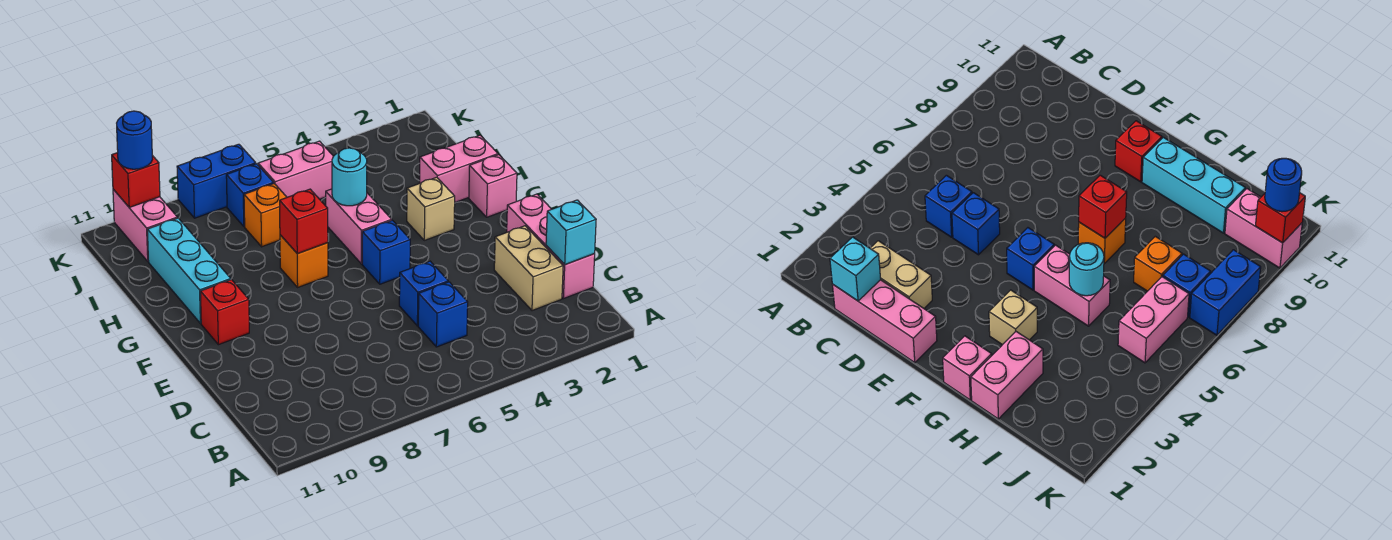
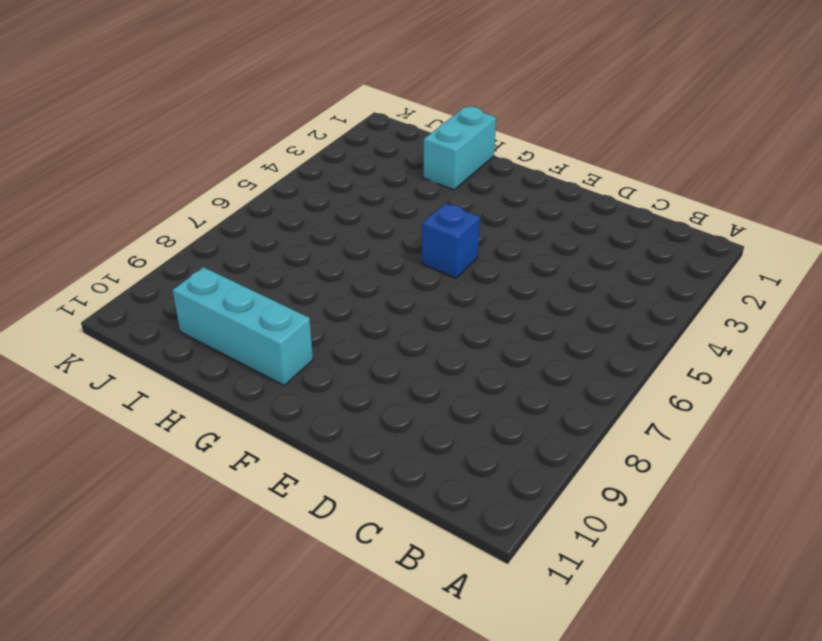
cyan brick H1:H2 level 1 -> pink brick H1:H2 level 1
none -> pink brick C1:E1 level 1
none -> tan brick C2:D2 level 1
none -> blue brick C5 level 1

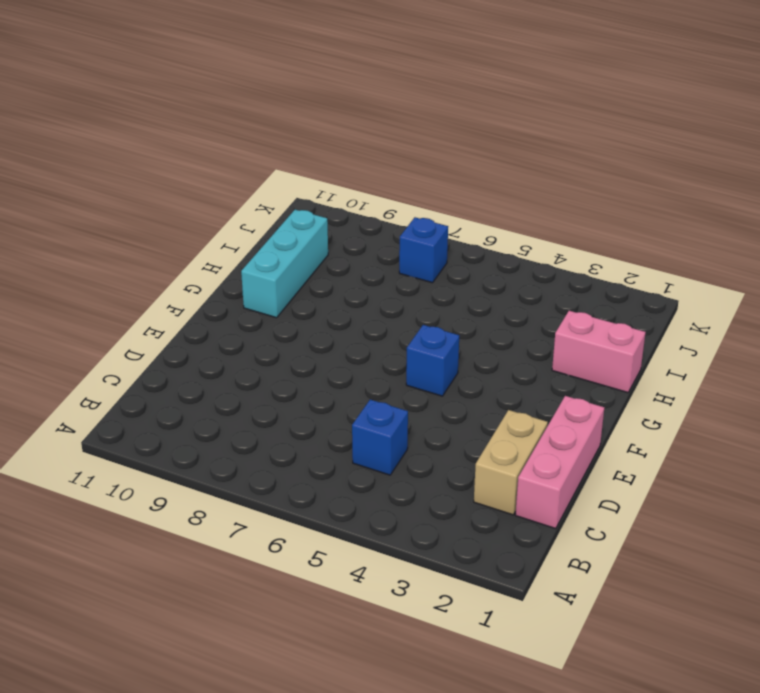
none -> blue brick D5 level 1
none -> red brick F10 level 1
none -> pink brick G1 level 1

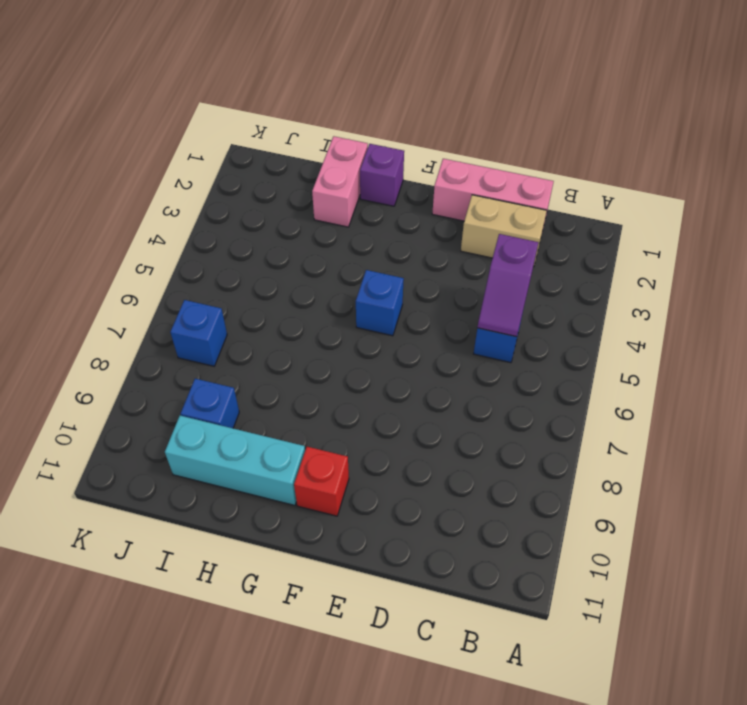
purple slope C4:C5 level 2 top 4 -> none
purple brick G1 level 1 -> pink brick G1 level 1
blue brick I9 level 1 -> blue brick D5 level 1
none -> tan brick G3 level 1
none -> pink brick G5:H5 level 1
none -> orange brick G7 level 1

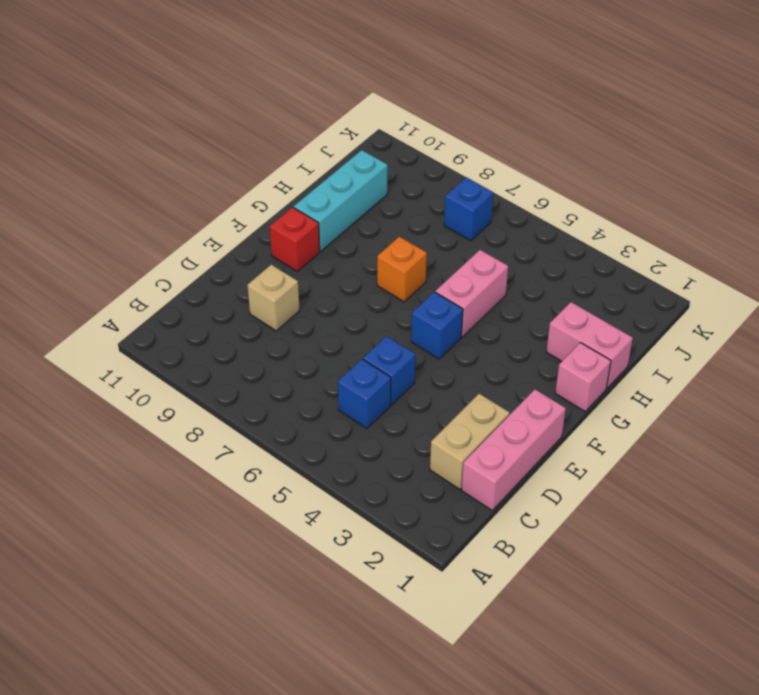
tan brick D9 level 1 -> tan brick G3 level 1
none -> orange brick I7 level 1
none -> pink brick J5:J6 level 1
none -> pink brick J10:K10 level 1

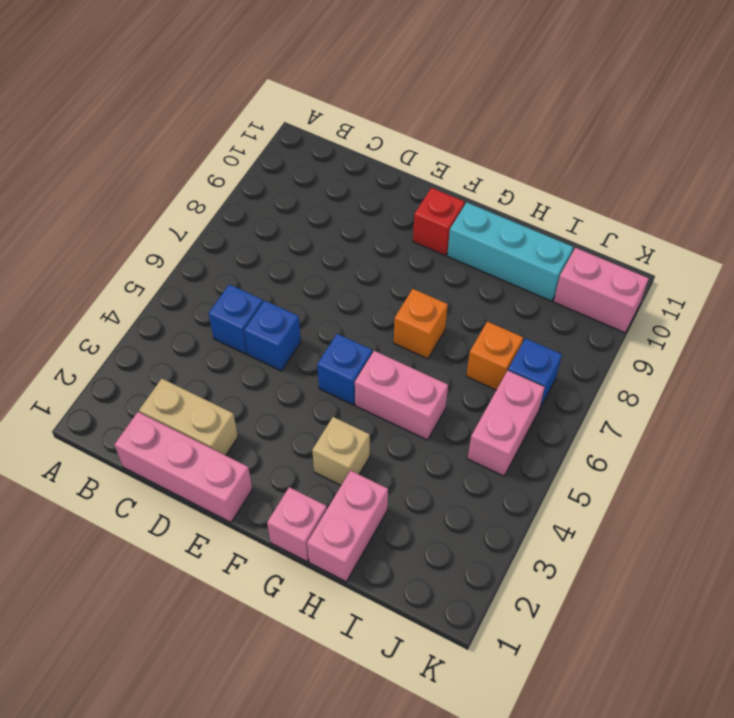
none -> blue brick K7:K8 level 1
none -> cyan brick C1 level 2
none -> red brick G7 level 2

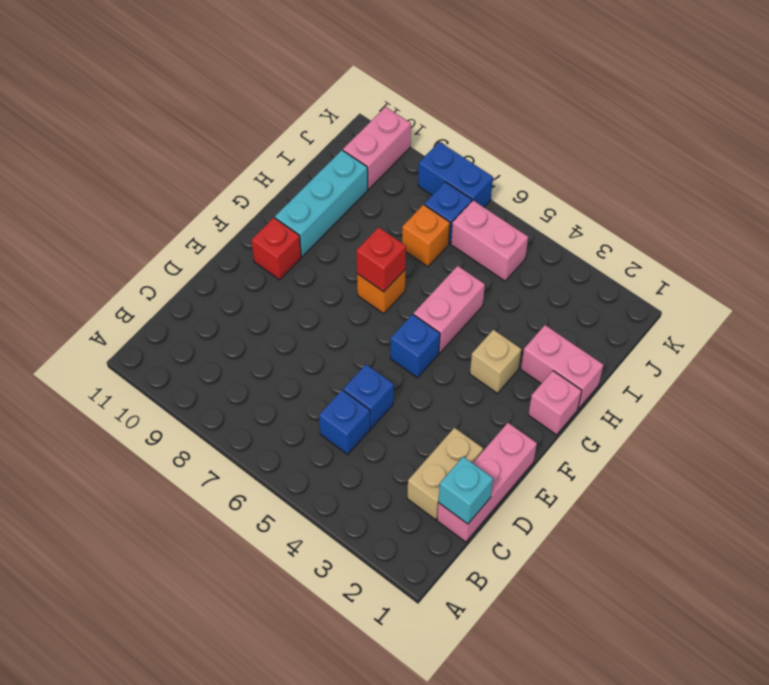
none -> cyan round brick H5 level 2
none -> red brick K10 level 2
none -> blue round brick K10 level 3

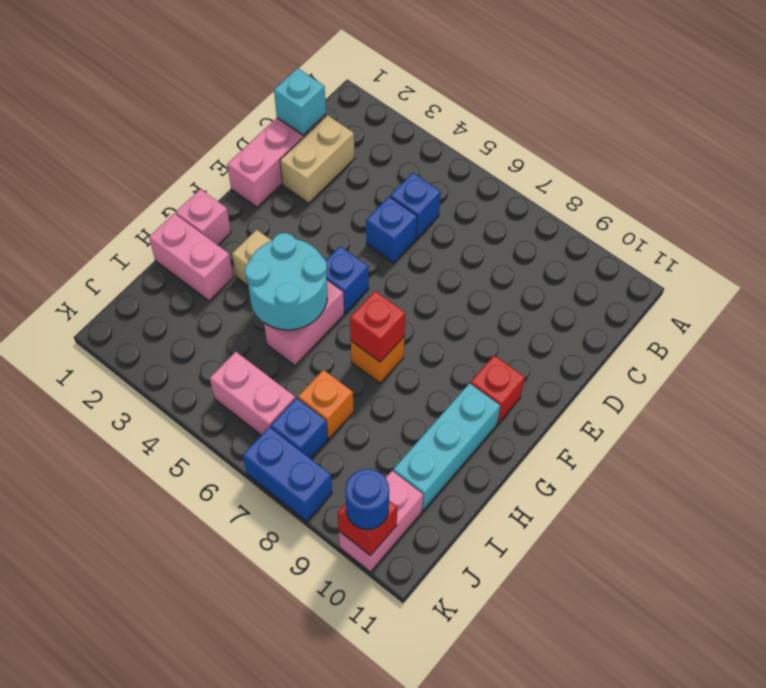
cyan round brick G4:H5 level 2 -> cyan round brick H5 level 2

